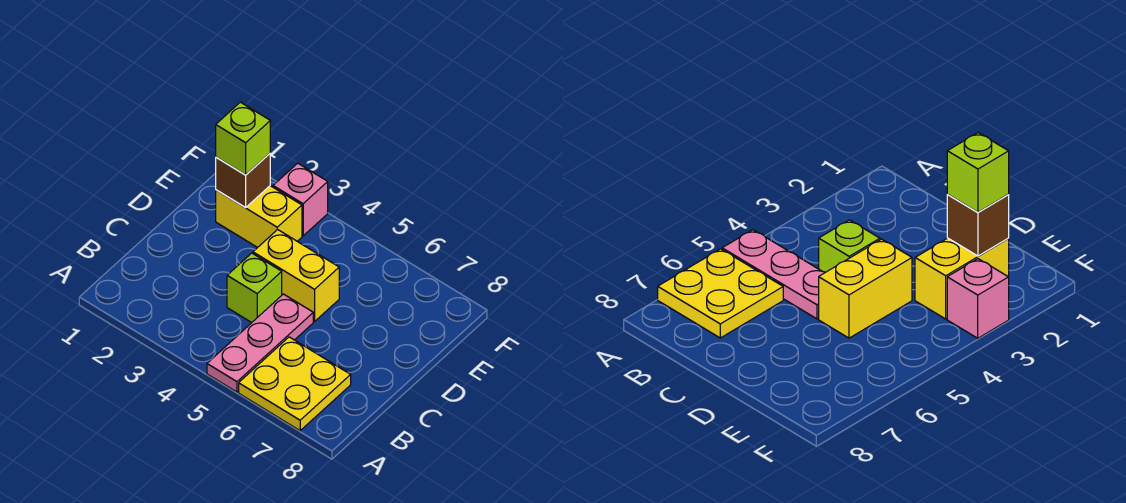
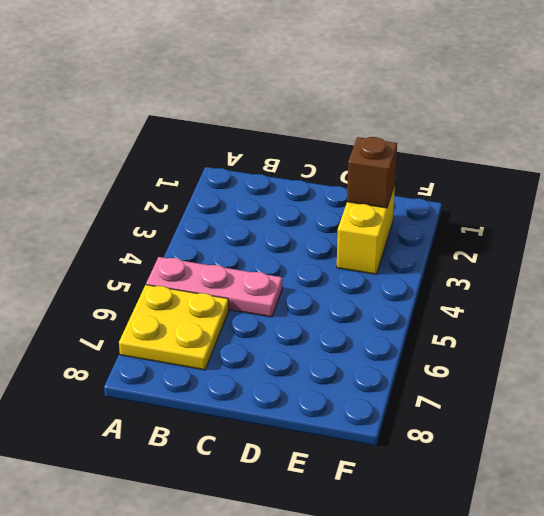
none -> lime brick C4 level 1
none -> yellow brick D4:D5 level 1

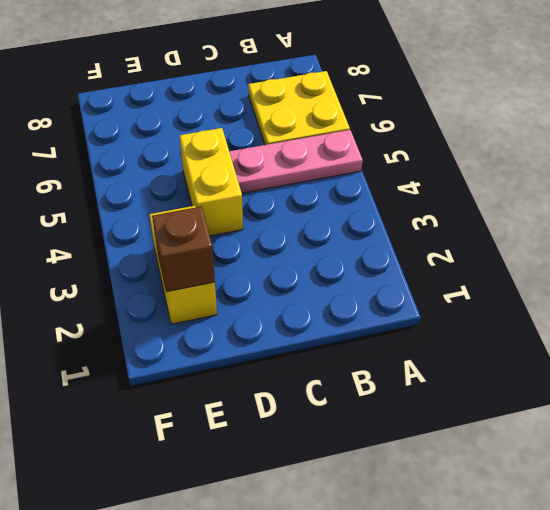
none -> lime brick C4 level 1
none -> pink brick F3 level 1

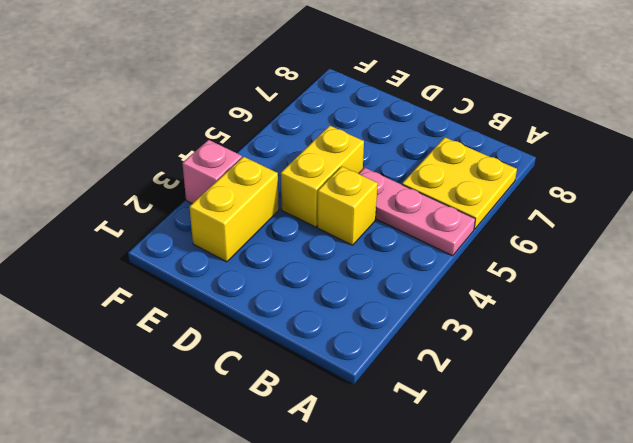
yellow brick C4 level 1 -> lime brick C4 level 1
none -> brown brick E2 level 2
none -> lime brick E2 level 3

